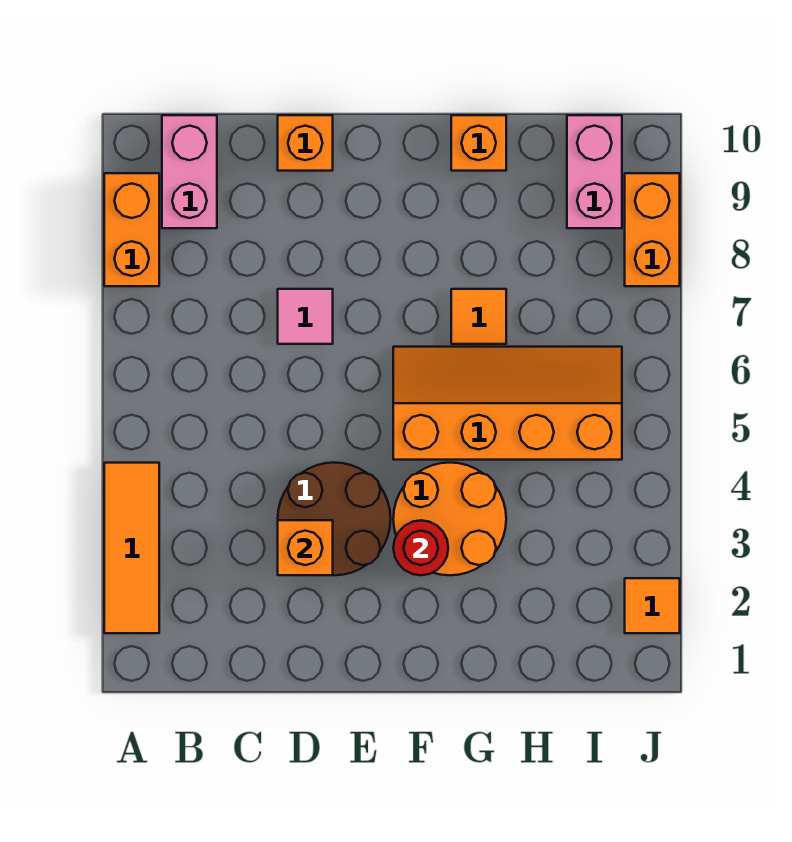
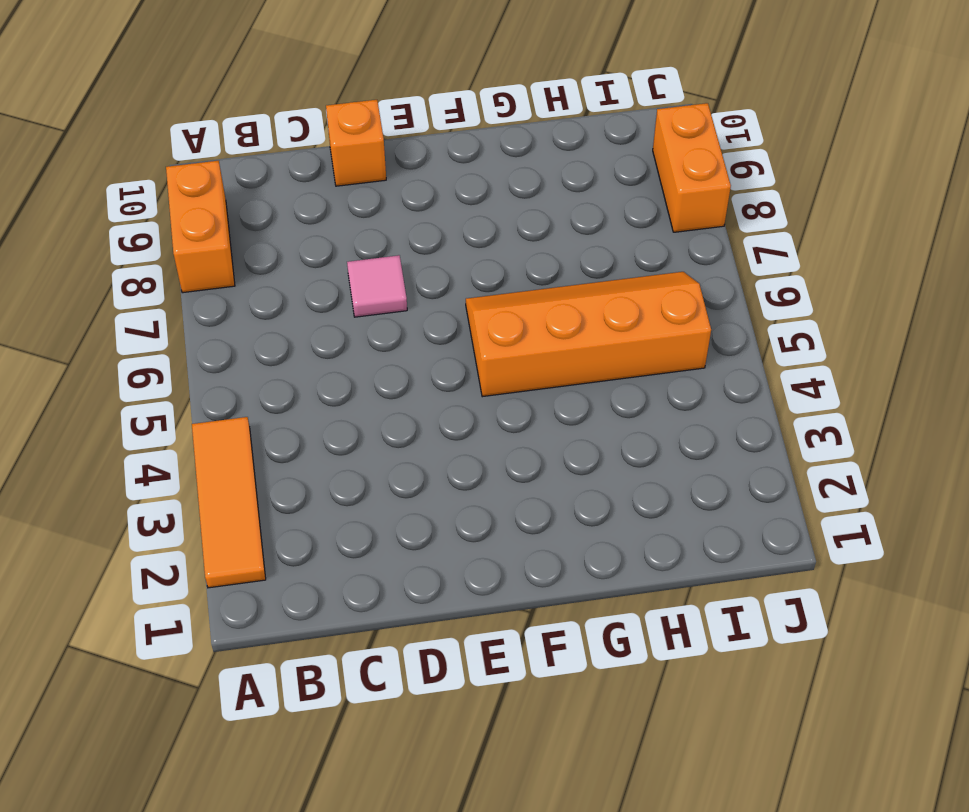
none -> pink brick B9:B10 level 1
none -> brown round brick D3:E4 level 1
none -> orange round brick F3:G4 level 1

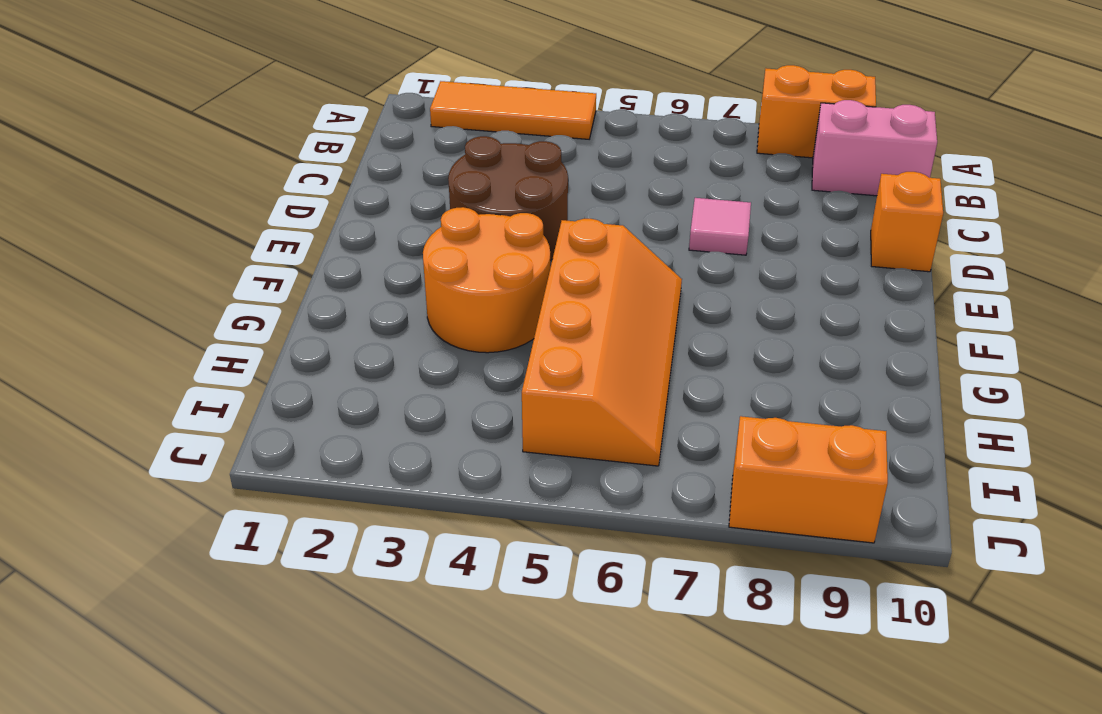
none -> orange tile G7 level 1
none -> orange brick G10 level 1
none -> pink brick I9:I10 level 1

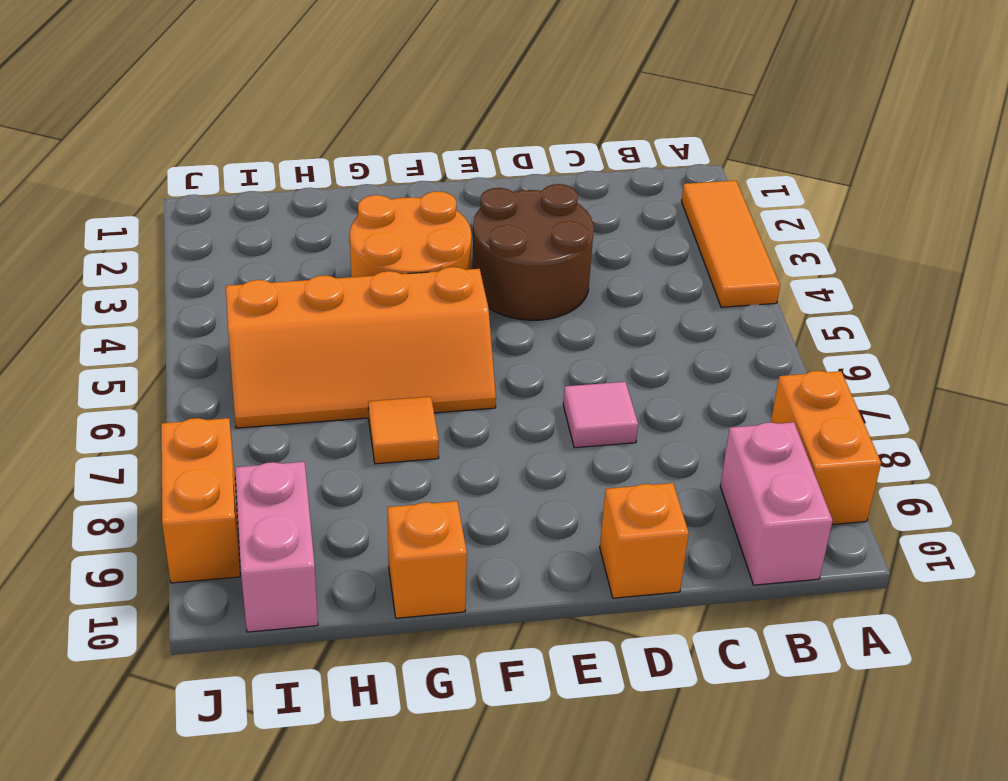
none -> orange tile J2 level 1
none -> orange brick D3 level 2
none -> red round brick F3 level 2

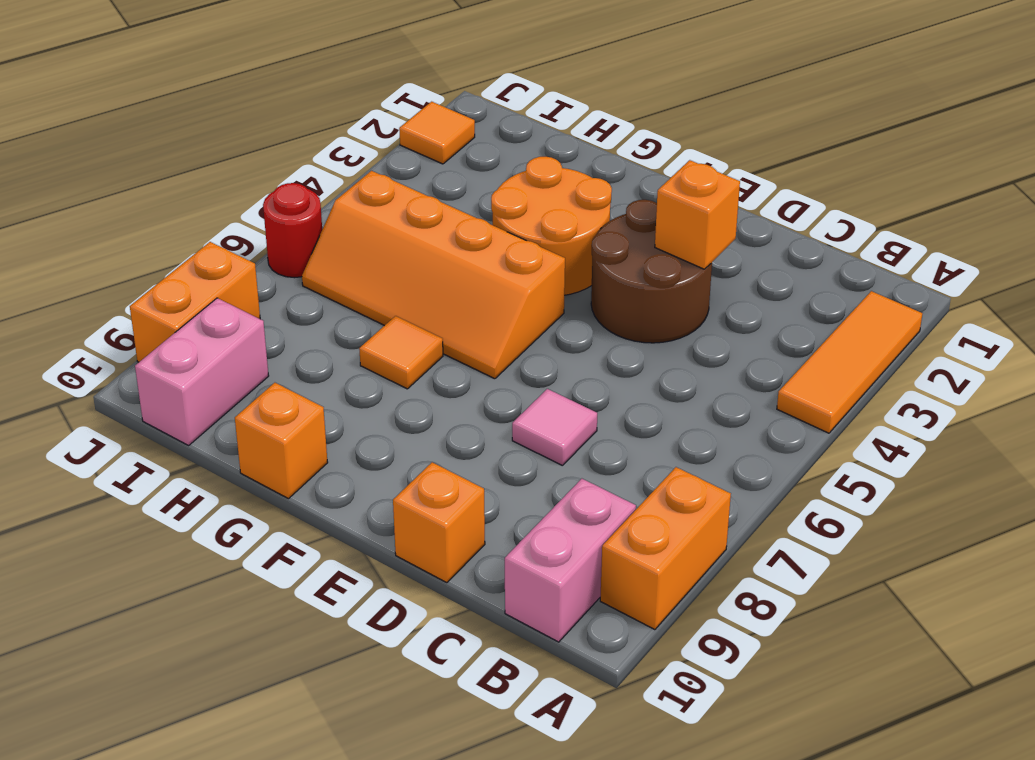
red round brick J6 level 1 -> red round brick F3 level 2

